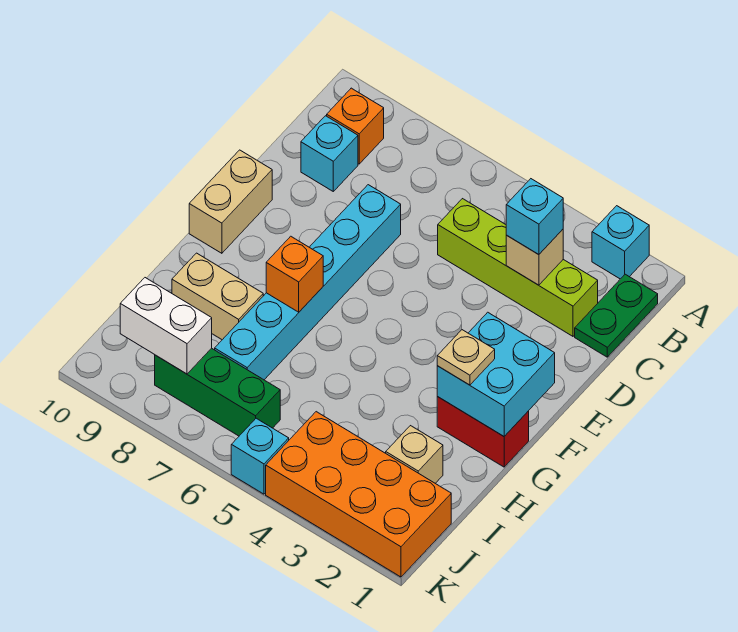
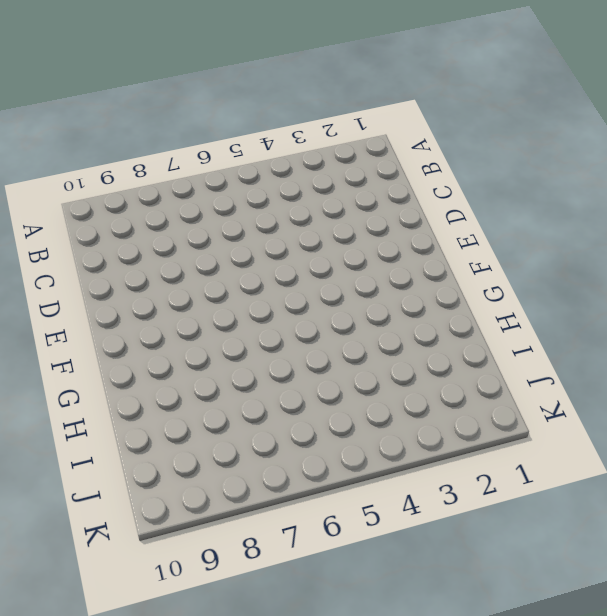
none -> cyan brick A2 level 1
none -> green plate B1:C1 level 1
none -> orange brick B9 level 1

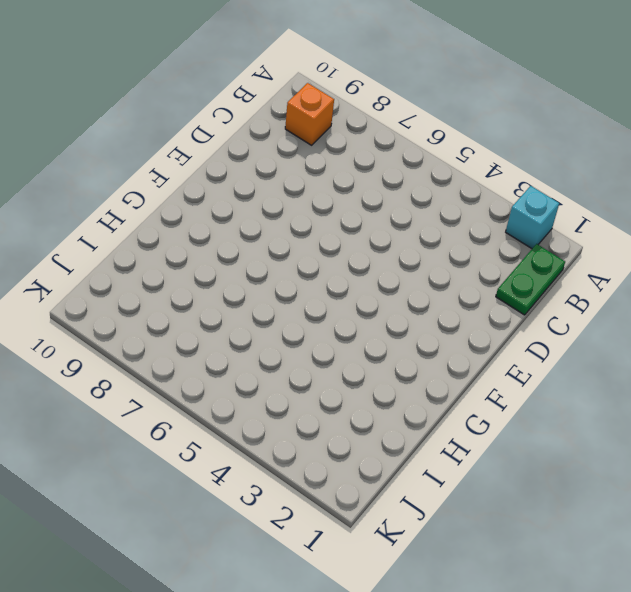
none -> lime brick C2:C5 level 1
none -> cyan brick C9 level 1
none -> cyan brick D7:I7 level 1

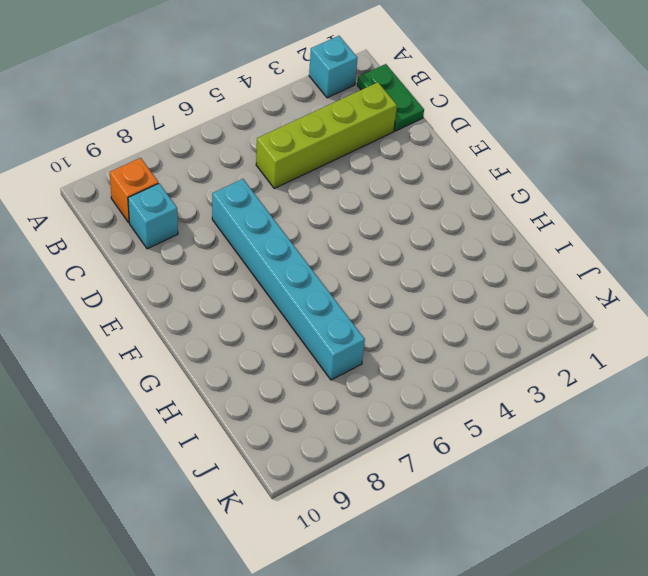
none -> tan brick E10:F10 level 1
none -> red brick G1:G2 level 1
none -> tan brick H8:H9 level 1

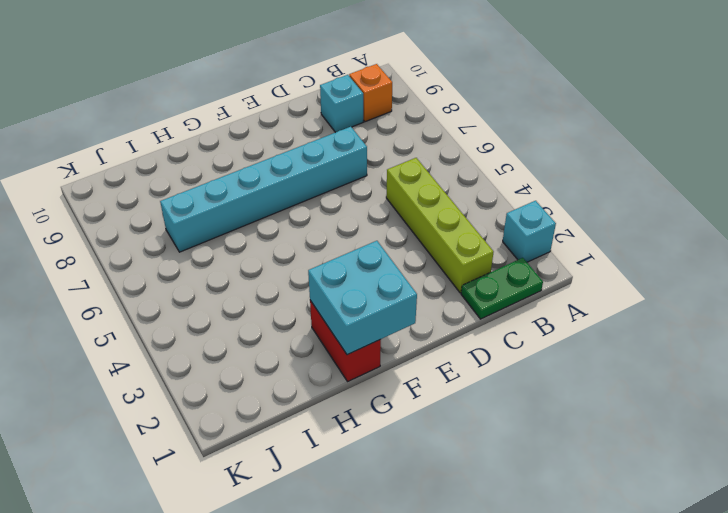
none -> tan brick E10:F10 level 1
none -> tan brick H8:H9 level 1
none -> tan brick I2 level 1

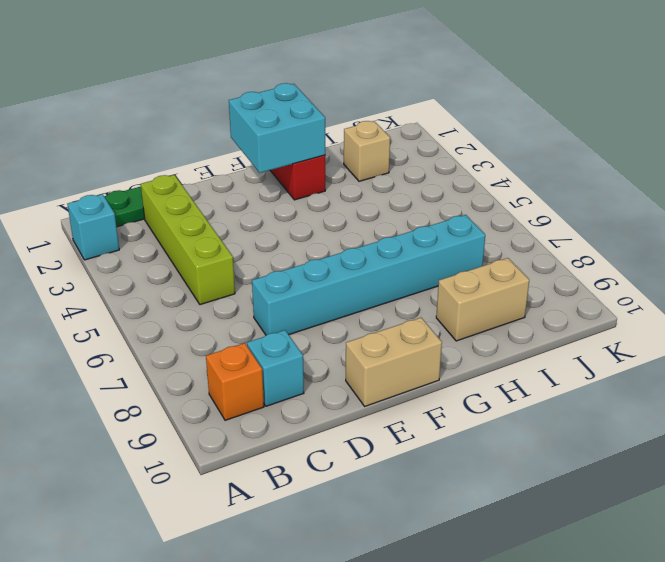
tan brick H9:I9 level 1 -> tan brick H8:H9 level 1
none -> orange brick J1:K4 level 1
none -> green brick J6:J8 level 1
none -> cyan brick K5 level 1

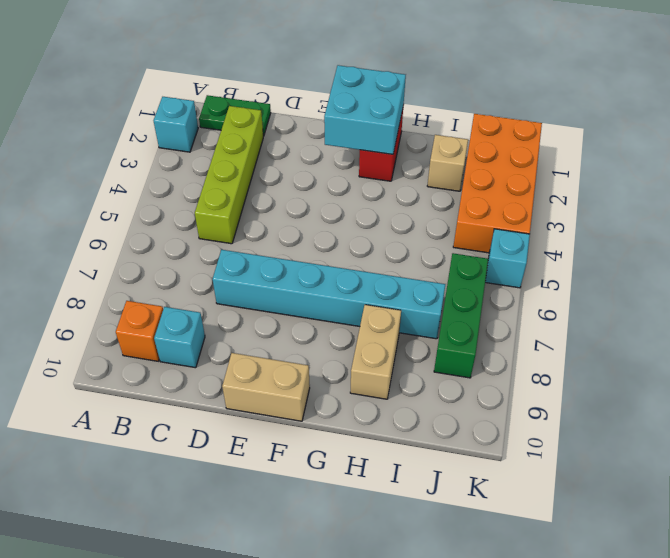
none -> tan brick C3 level 2
none -> orange brick G7 level 2
none -> white brick J8:J9 level 2

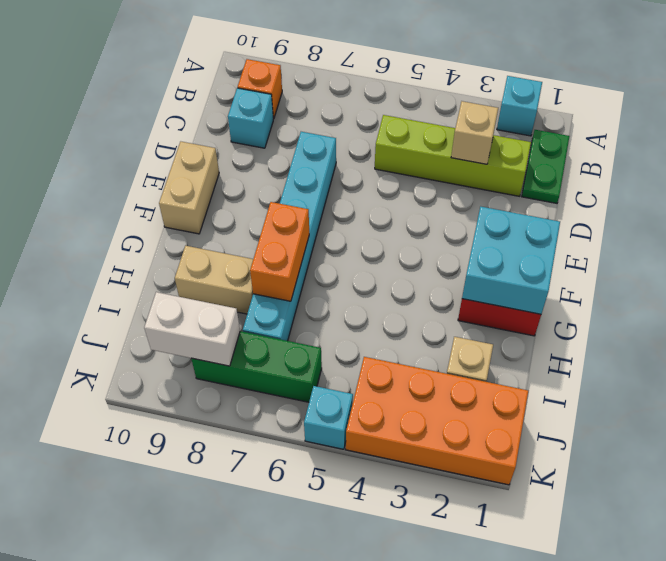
orange brick G7:H7 level 2 -> orange brick G7 level 2
none -> cyan brick C3 level 3
none -> tan plate G2 level 3

